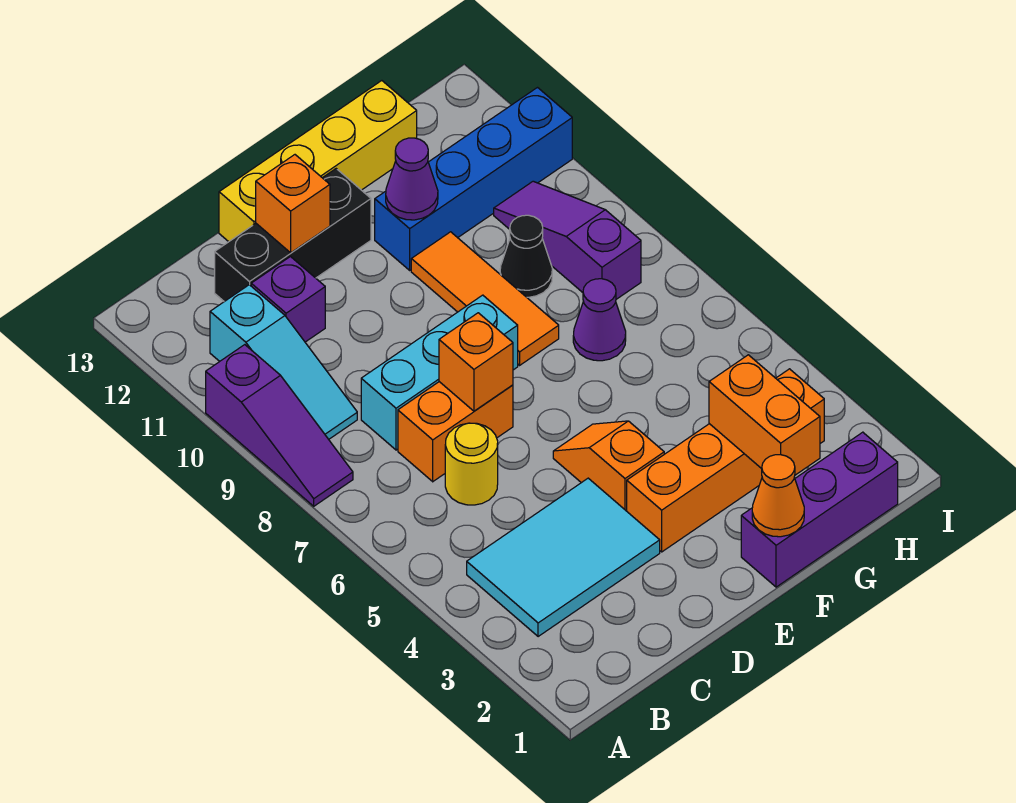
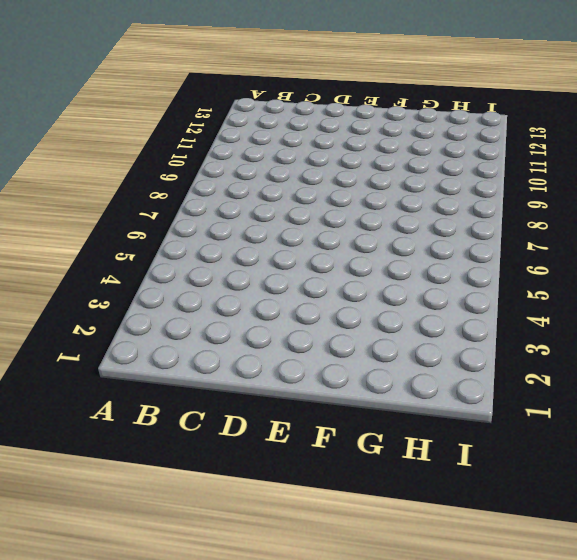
none -> purple slope A8:A10 level 1 top 10
none -> cyan tile B3:D4 level 1
none -> cyan slope B9:B11 level 1 top 11

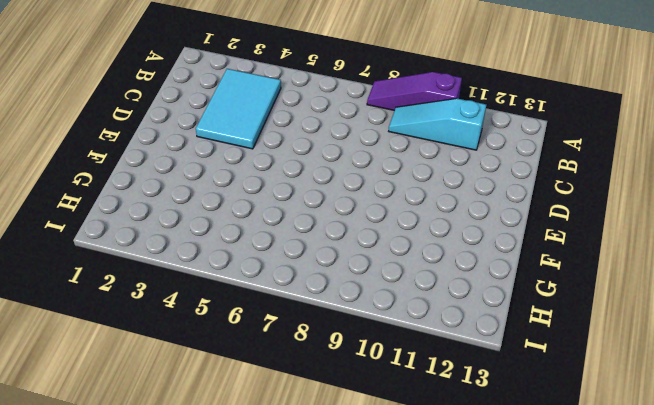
none -> yellow round brick C6 level 1
none -> orange brick C7:D7 level 1
none -> cyan brick C8:E8 level 1

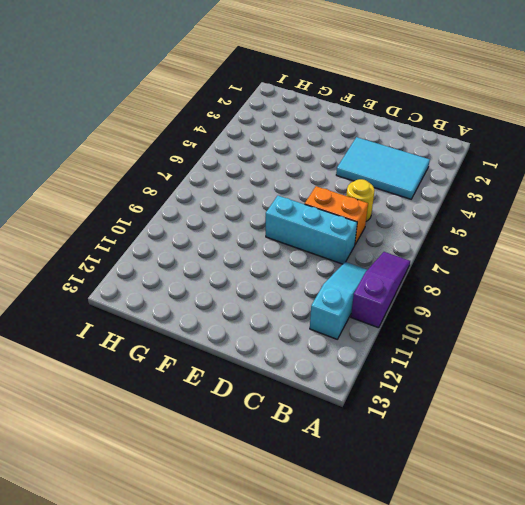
none -> purple brick C11 level 1
none -> black brick C12:E12 level 1
none -> yellow brick D13:G13 level 1

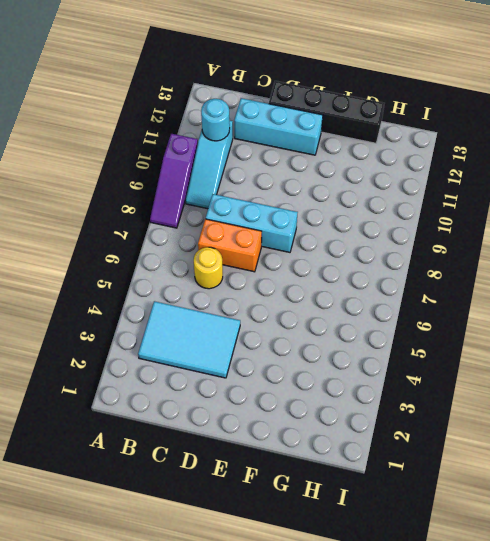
cyan round brick B11 level 2 -> none
cyan brick C12:E12 level 1 -> black brick C12:E12 level 1
black brick D13:G13 level 1 -> yellow brick D13:G13 level 1
none -> purple brick C11 level 1
none -> orange brick E3:H3 level 1
none -> orange slope E4:E5 level 1 top 4

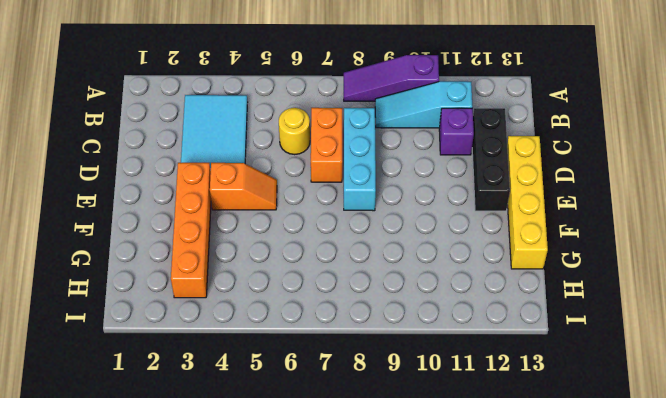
none -> purple brick F1:H1 level 1
none -> orange tile F8:F10 level 1
none -> blue brick F11:I11 level 1

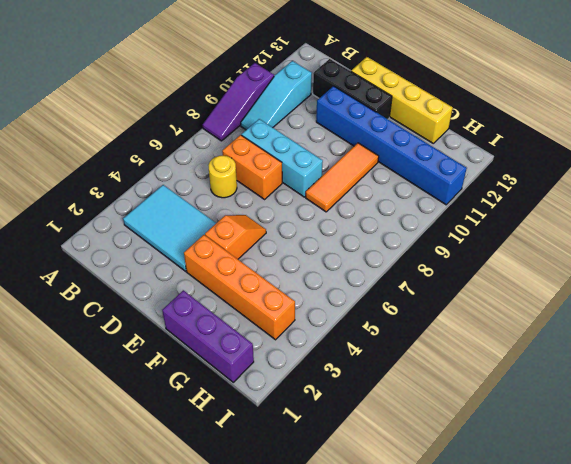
blue brick D11:I11 level 1 -> blue brick F11:I11 level 1
none -> purple brick C11 level 1
none -> purple cone G7 level 1
none -> black cone G9 level 1

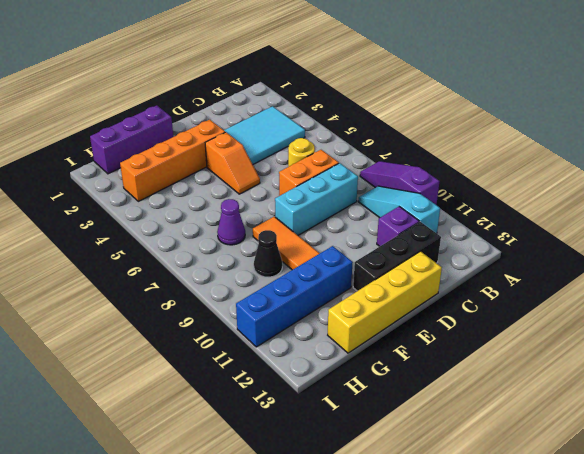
none -> purple slope H8:H10 level 1 top 8
none -> orange brick D7 level 2
none -> orange brick D12 level 2

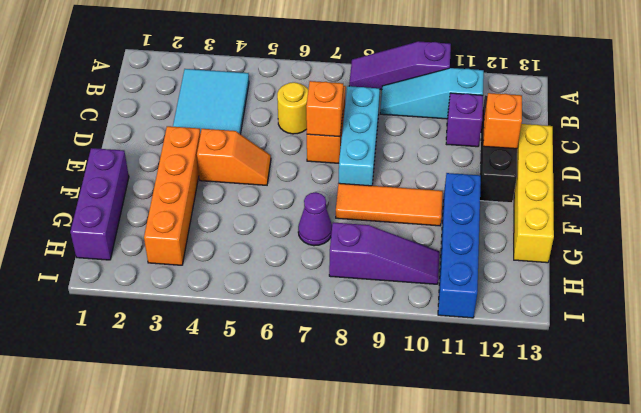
none -> black cone G9 level 1
none -> orange cone F1 level 2
none -> purple cone F11 level 2

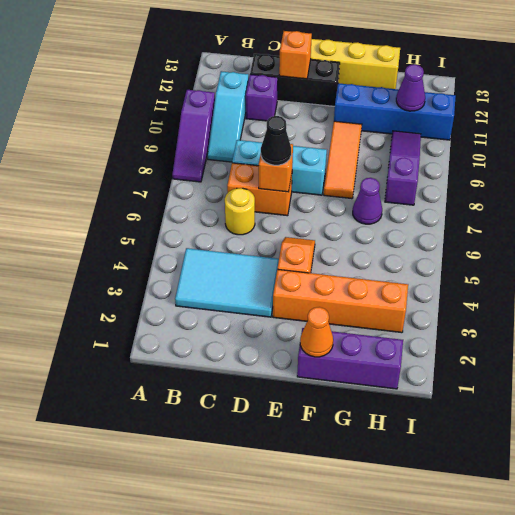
black cone D7 level 3 -> black cone G9 level 1
purple cone H11 level 2 -> purple cone F11 level 2
none -> orange brick G2:G3 level 2

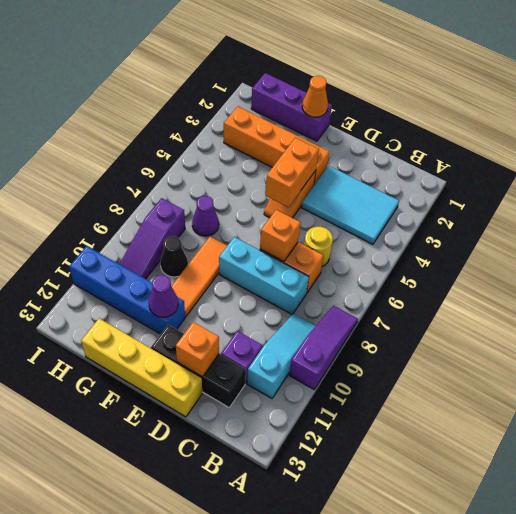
orange brick E4:E5 level 2 -> orange brick G2:G3 level 2

